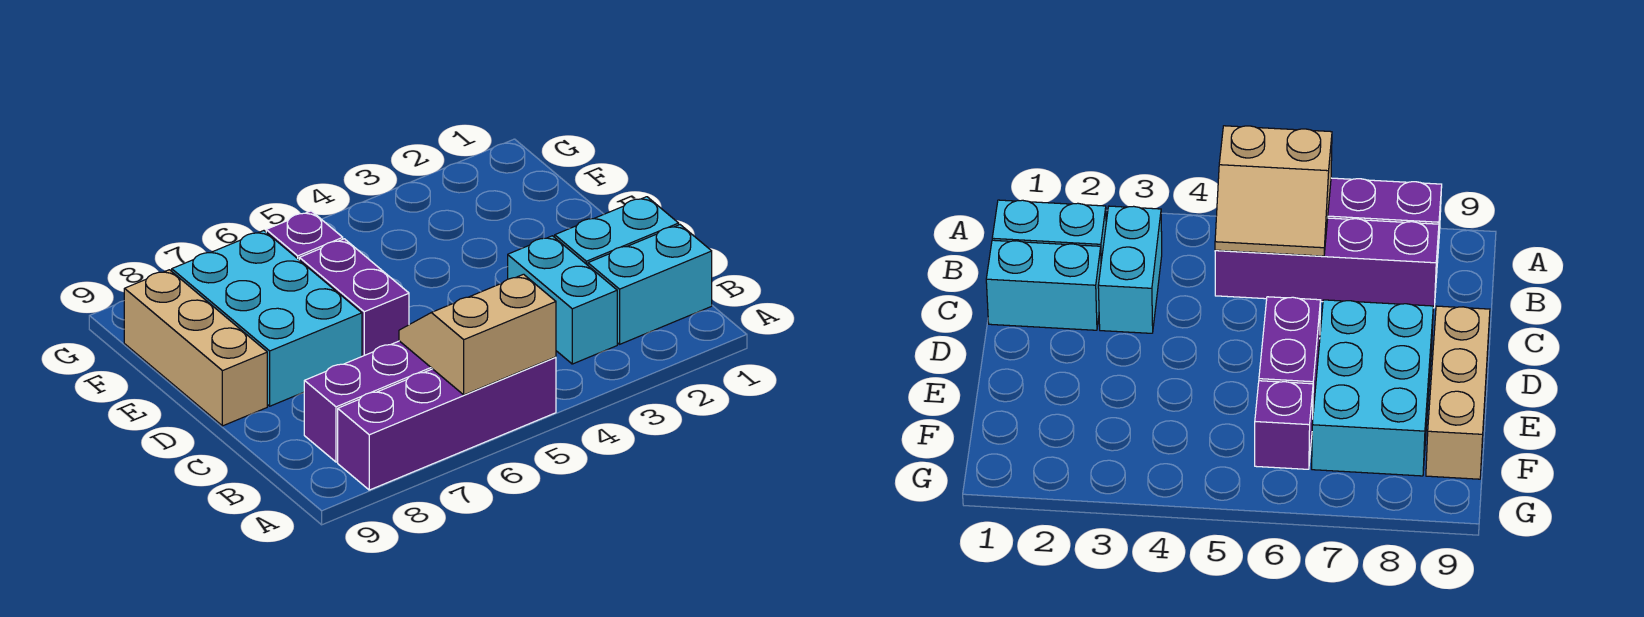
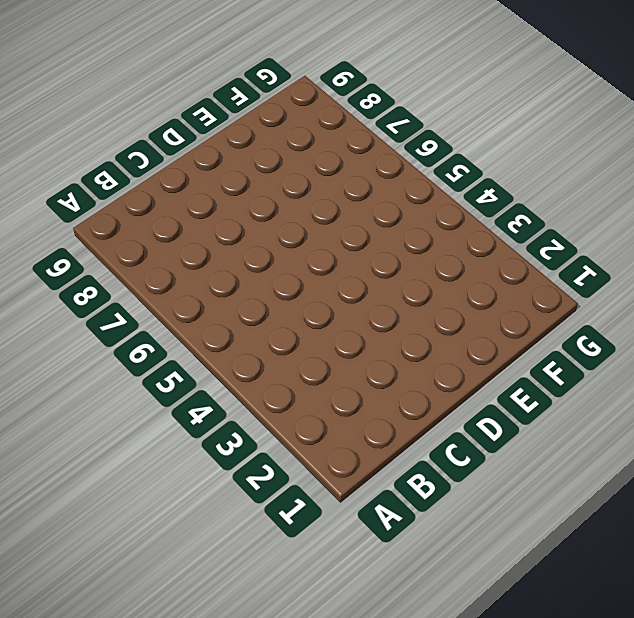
none -> purple brick A5:A8 level 1
none -> cyan brick B1:B2 level 1

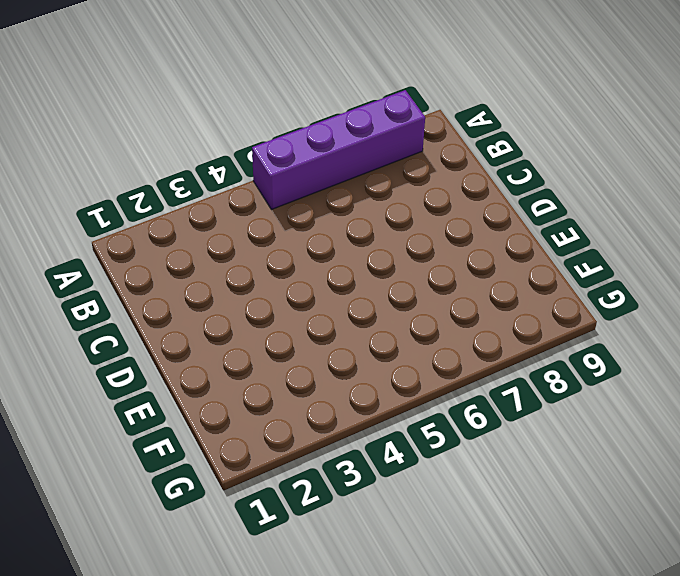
none -> cyan brick B1:B2 level 1
none -> cyan brick B3:C3 level 1

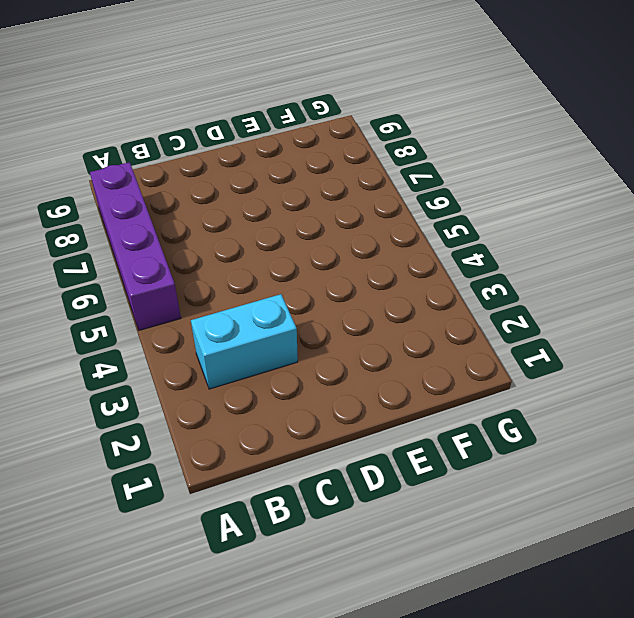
none -> cyan brick B1:B2 level 1
none -> purple brick B5:B8 level 1

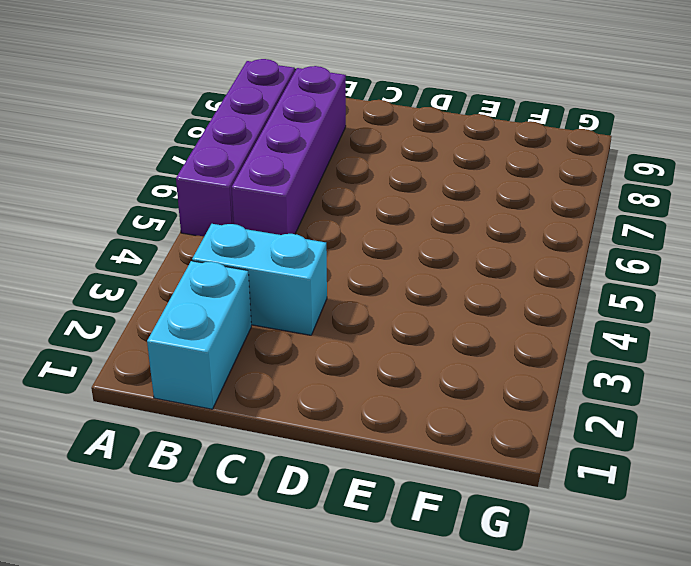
none -> cyan brick C1:C2 level 1
none -> purple brick D6:E6 level 1

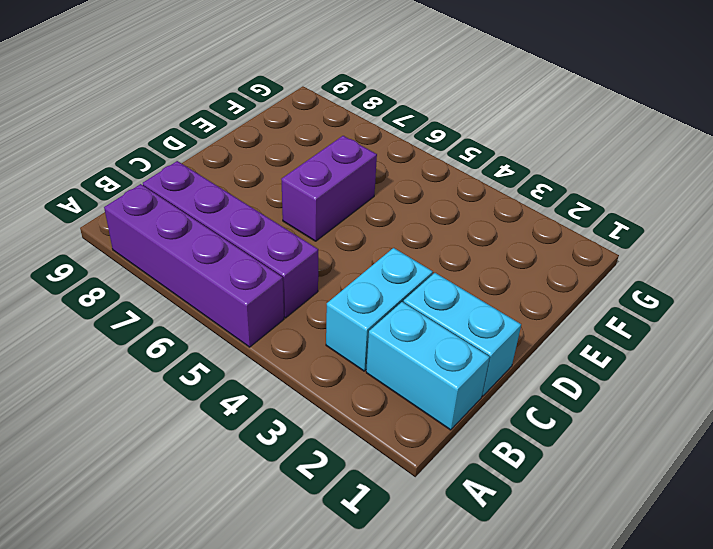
none -> cyan brick D7:F8 level 1
none -> tan brick D9:F9 level 1

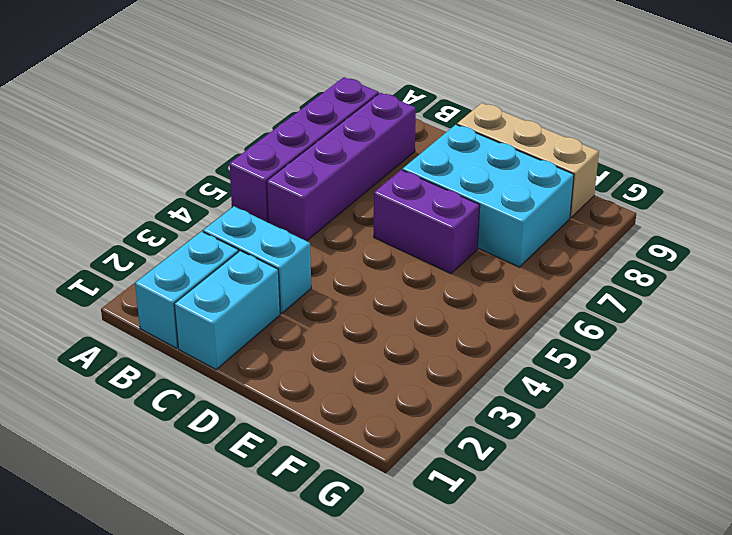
none -> purple brick F6 level 1
none -> tan slope A5:B6 level 2 top A

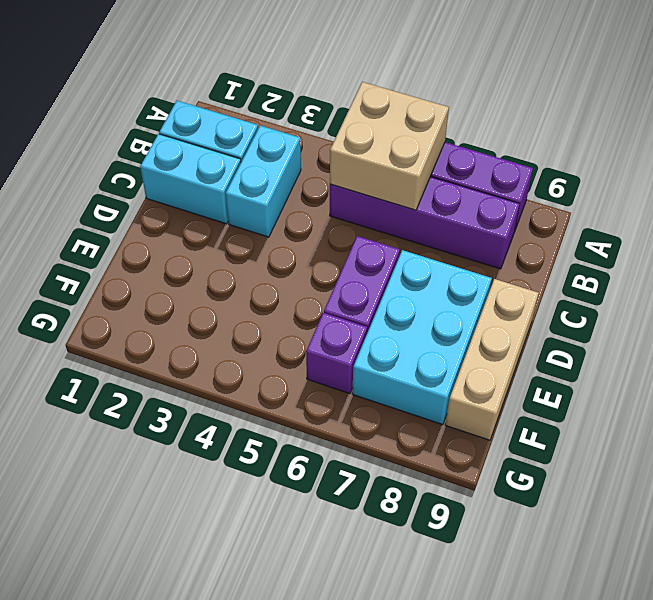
tan brick A5:B6 level 2 -> tan slope A5:B6 level 2 top A

